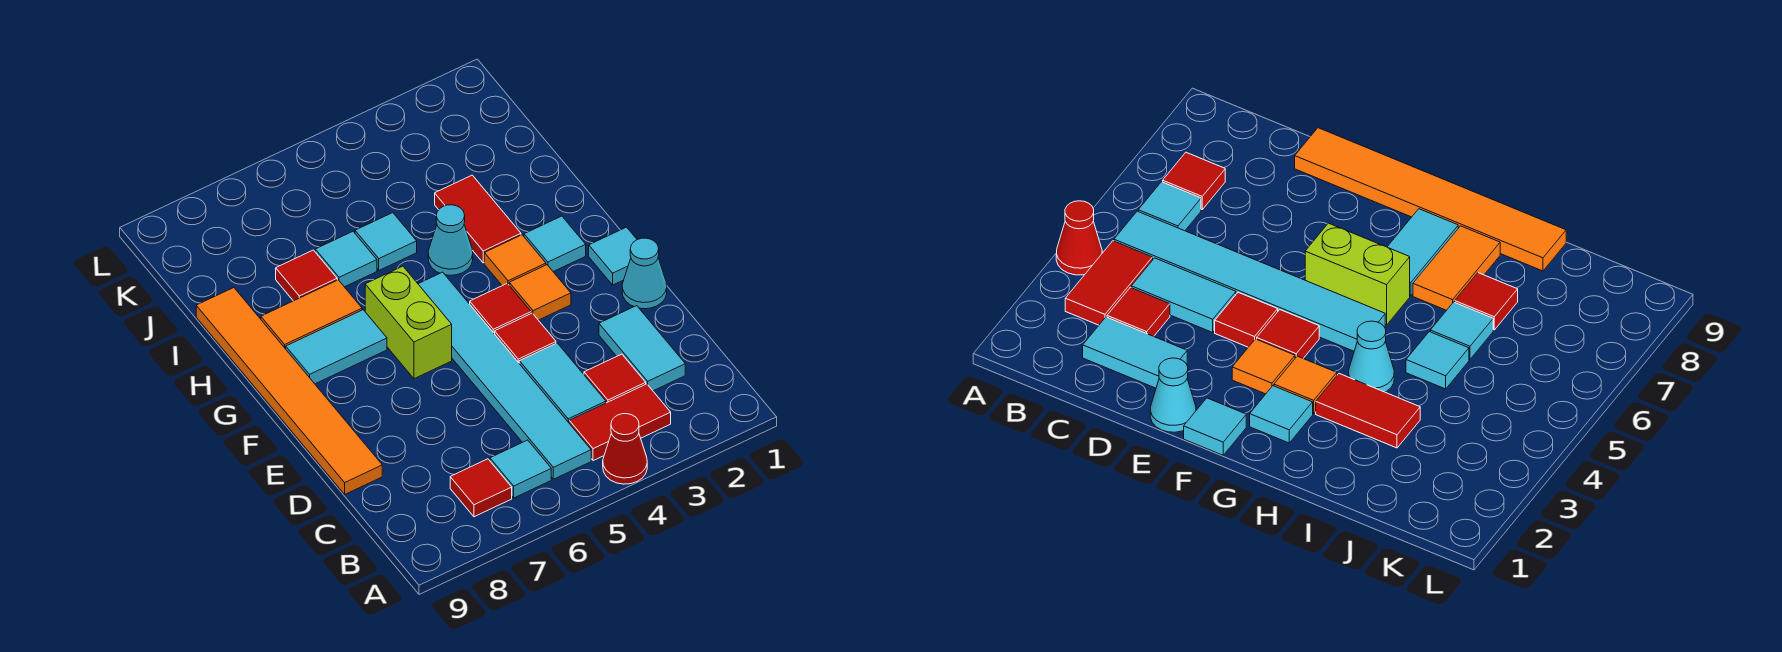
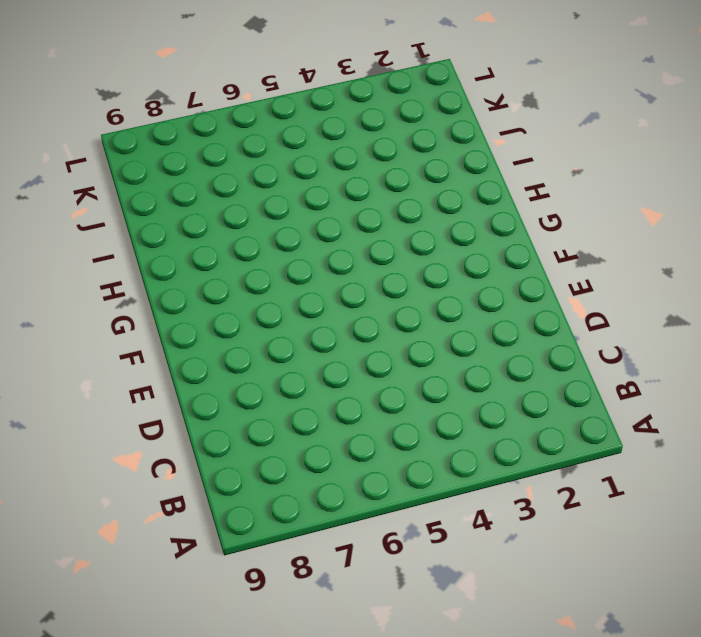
none -> red cone A4 level 1
none -> red tile B3:B4 level 1
none -> cyan tile B5:G5 level 1

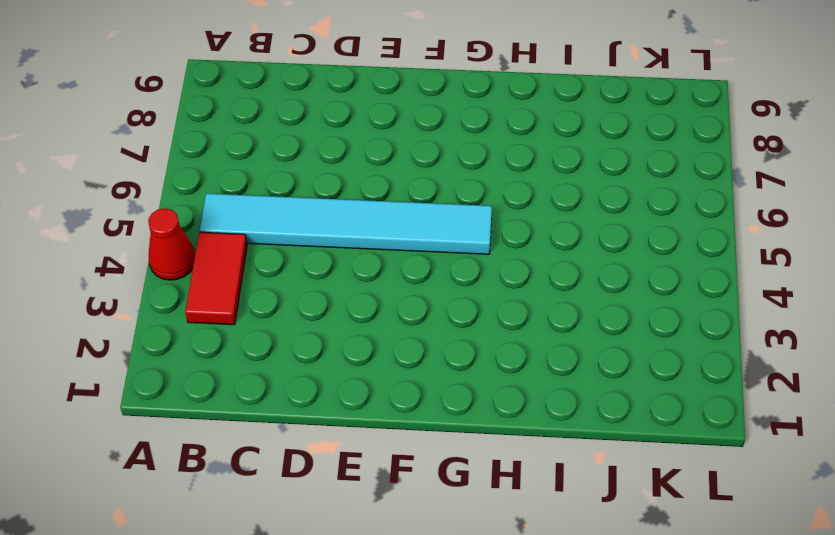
none -> cyan tile B6 level 1
none -> red tile B7 level 1
none -> cyan tile C2:D2 level 1

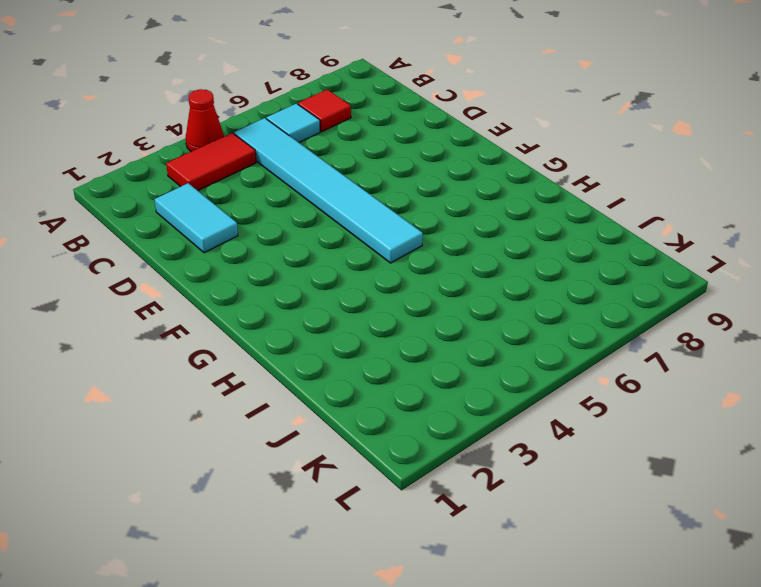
none -> red tile C3 level 1
none -> cyan tile C4:D4 level 1
none -> orange tile D9:I9 level 1

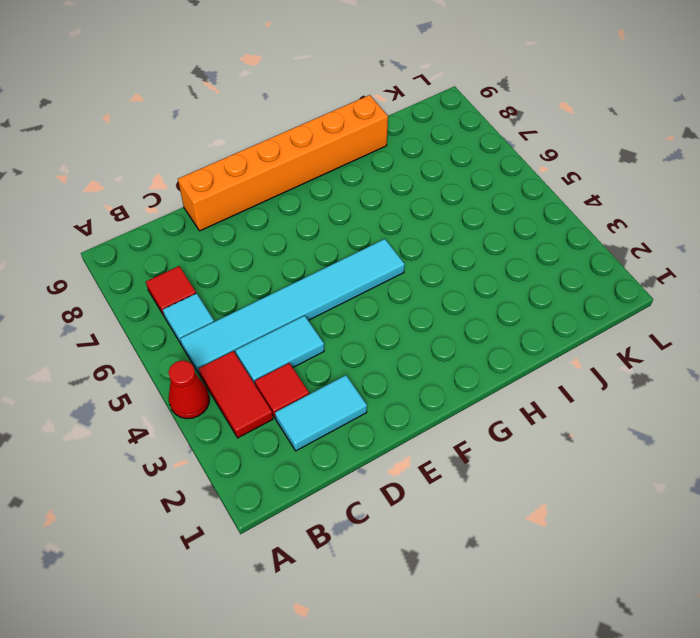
orange brick D9:I9 level 1 -> orange tile D9:I9 level 1
none -> cyan cone E1 level 1
none -> red tile E4 level 1
none -> cyan tile F1 level 1

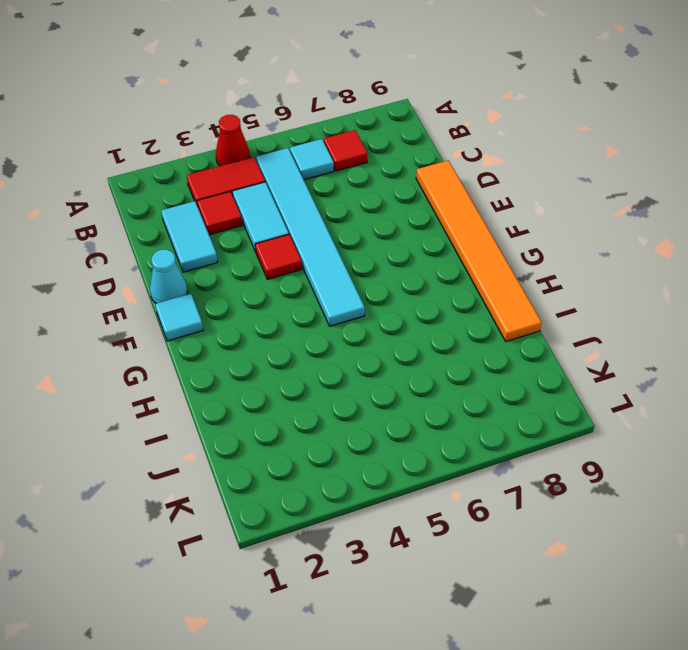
none -> orange tile F3 level 1
none -> red tile F4 level 1
none -> lime brick F6:G6 level 1

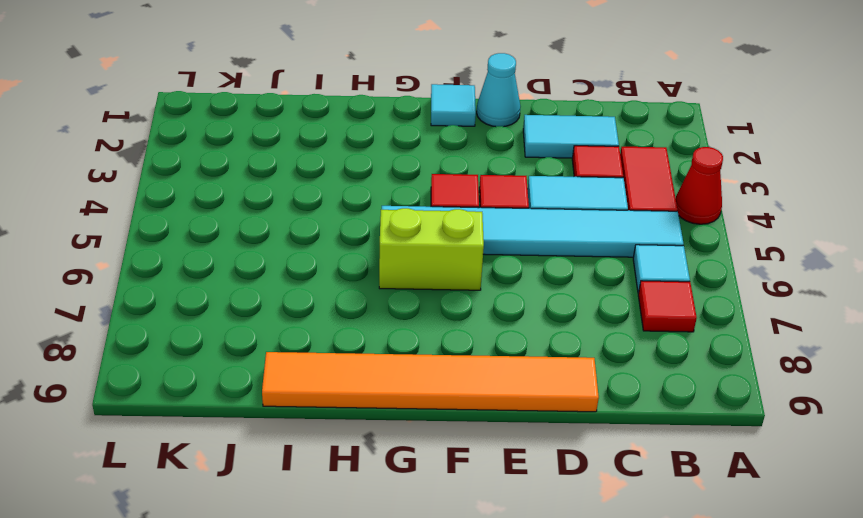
none -> orange tile F3 level 1
none -> cyan tile G2 level 1
none -> orange tile G3 level 1

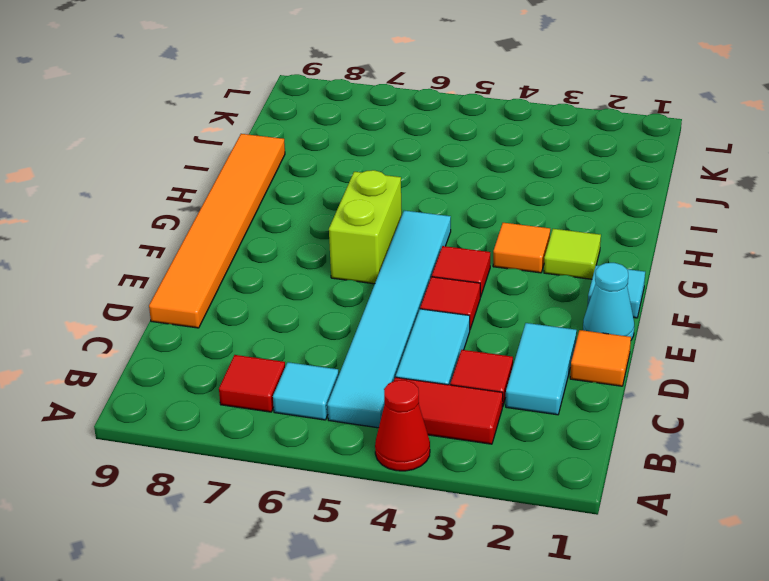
orange tile D1 level 1 -> orange tile F3 level 1
lime tile G2 level 1 -> cyan tile G2 level 1
none -> cyan tile G7:G8 level 1
none -> red tile H3:I3 level 1
none -> cyan cone H4 level 1

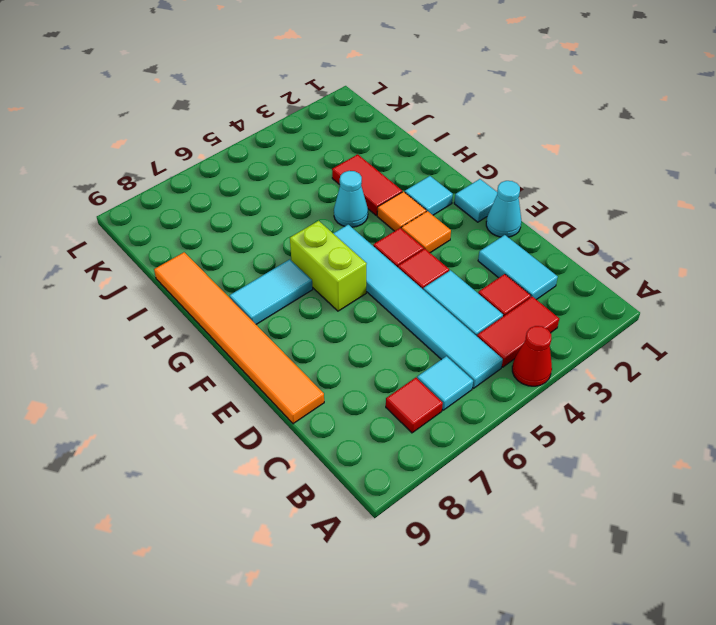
none -> orange tile H7:H8 level 1
none -> cyan tile I5 level 1
none -> cyan tile I6 level 1

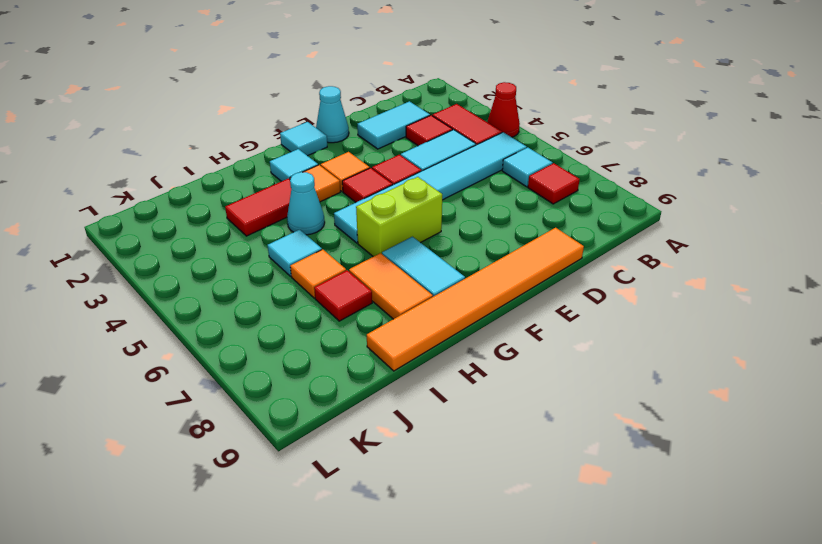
orange tile I6 level 1 -> cyan tile I6 level 1

